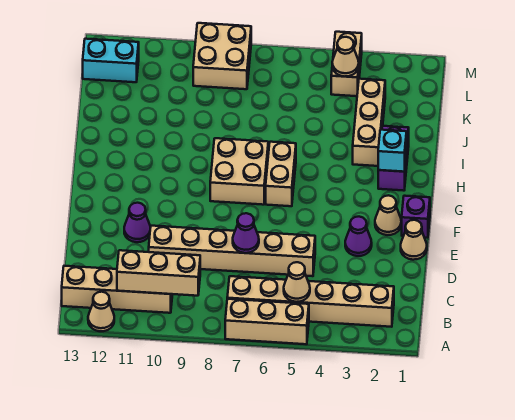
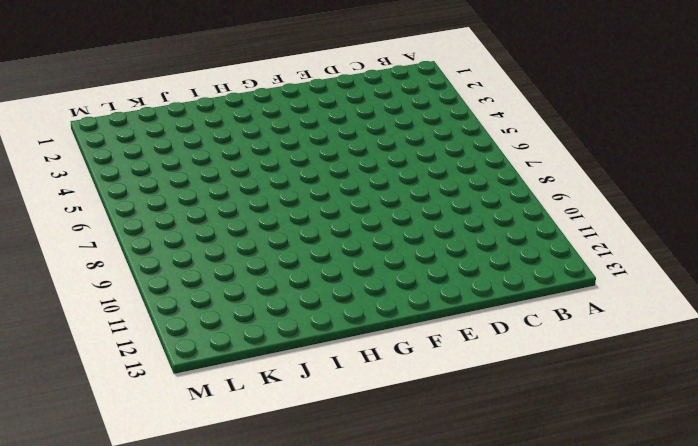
none -> tan brick A5:A7 level 1
none -> tan cone A12 level 1
none -> tan brick B2:B7 level 1

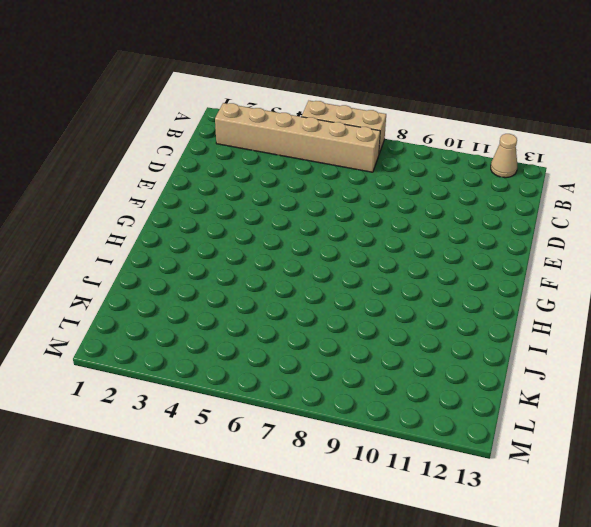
none -> tan brick B10:B13 level 1
none -> tan brick D5:D10 level 1
none -> tan cone E1 level 1

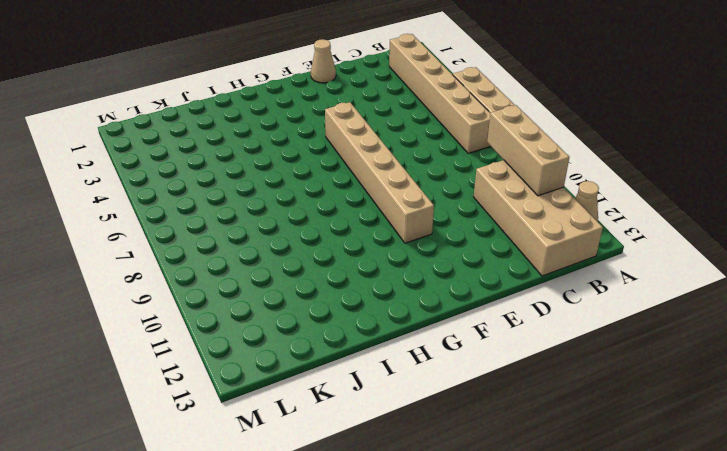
tan brick B10:C13 level 1 -> tan brick B10:B13 level 1
tan brick F5:F10 level 1 -> tan brick D5:D10 level 1
none -> purple cone E3 level 1
none -> purple cone E11 level 1
none -> purple brick F1 level 1

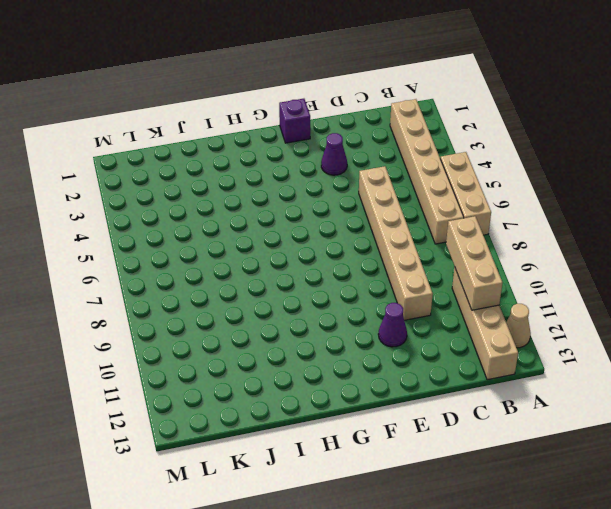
none -> tan cone E1 level 1
none -> tan cone F2 level 1
none -> tan brick G6:H6 level 1

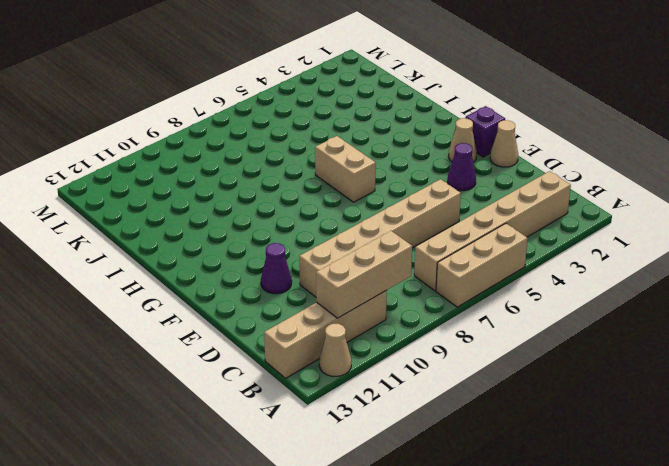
none -> tan brick G7:H8 level 1
none -> purple brick H2:I2 level 1
none -> tan brick I3:K3 level 1

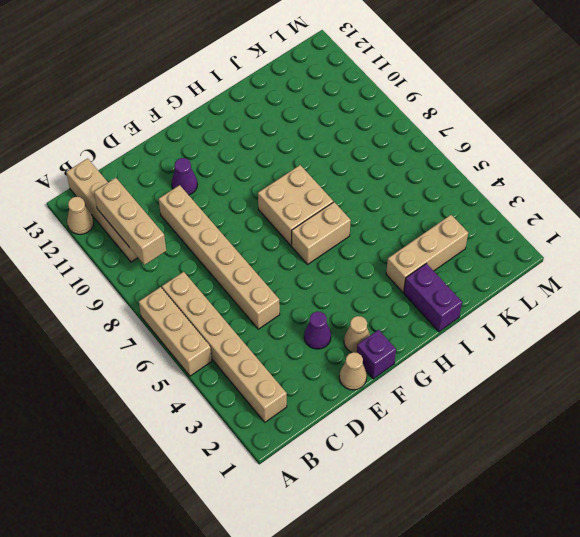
purple brick I1:I2 level 1 -> purple brick H2:I2 level 1
none -> tan brick L4:M4 level 1
none -> tan brick L8:M9 level 1
none -> cyan brick L12:L13 level 1

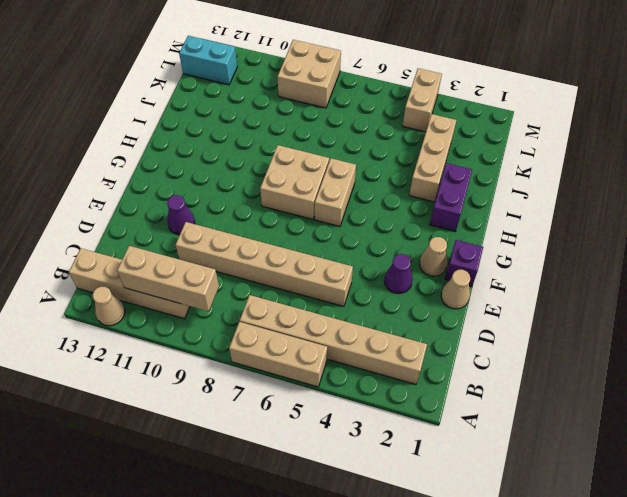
none -> tan cone B5 level 2
none -> purple cone D7 level 2
none -> cyan brick H2 level 2

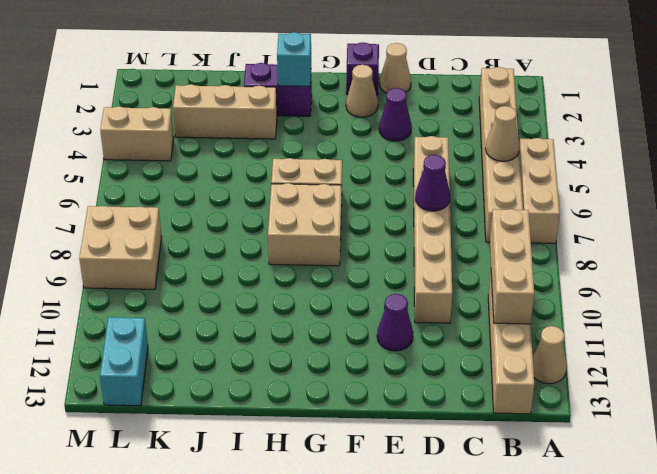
none -> tan cone L4 level 2

